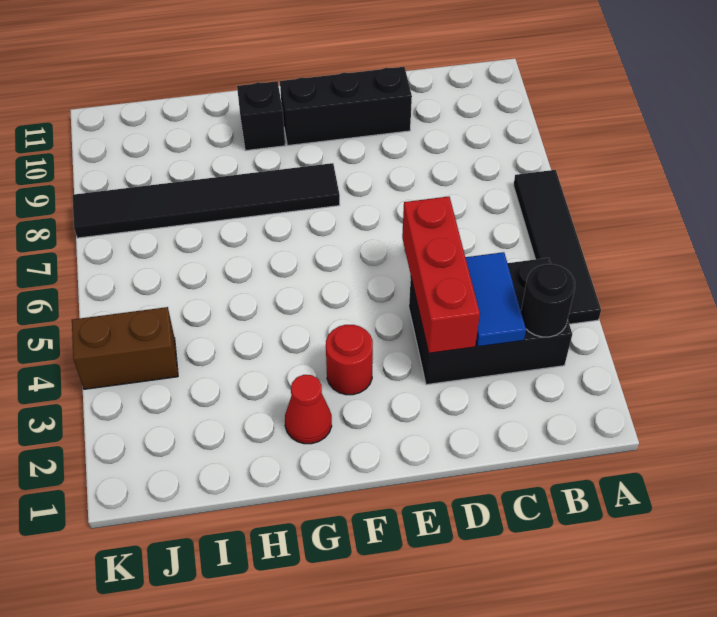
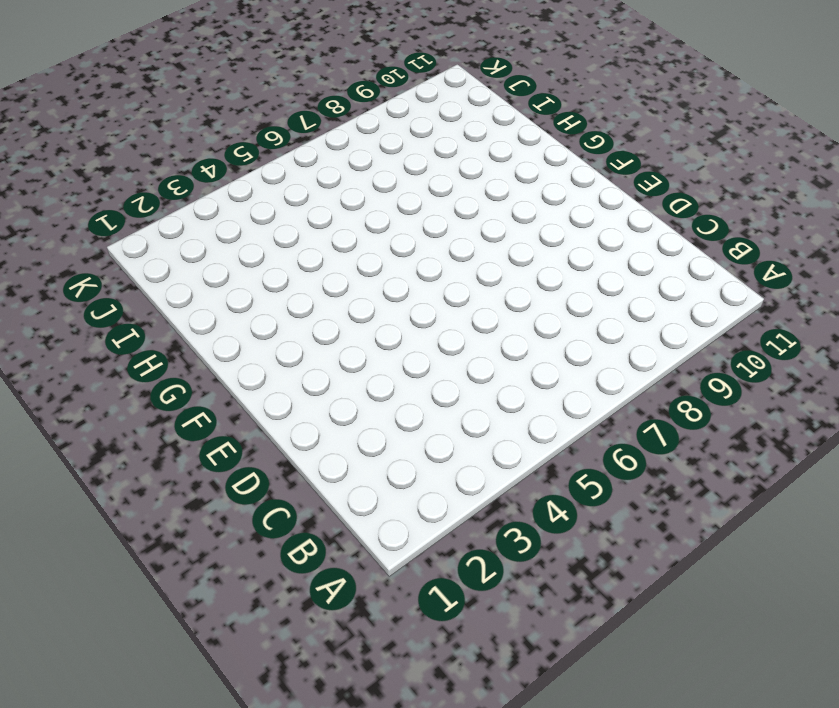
none -> black tile A4:A7 level 1
none -> black brick B3:D4 level 1

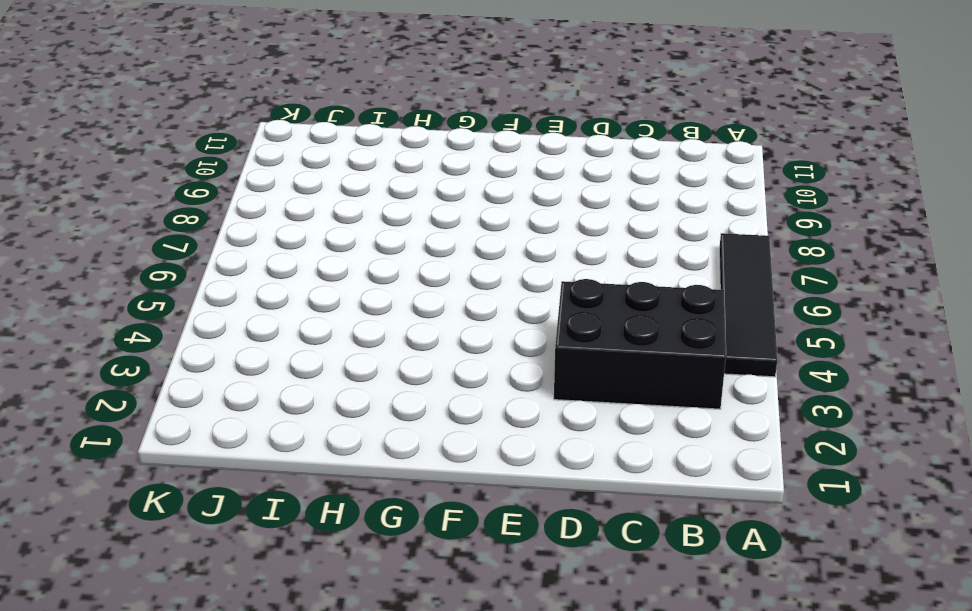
none -> black brick D10:F10 level 1
none -> red round brick F3 level 1

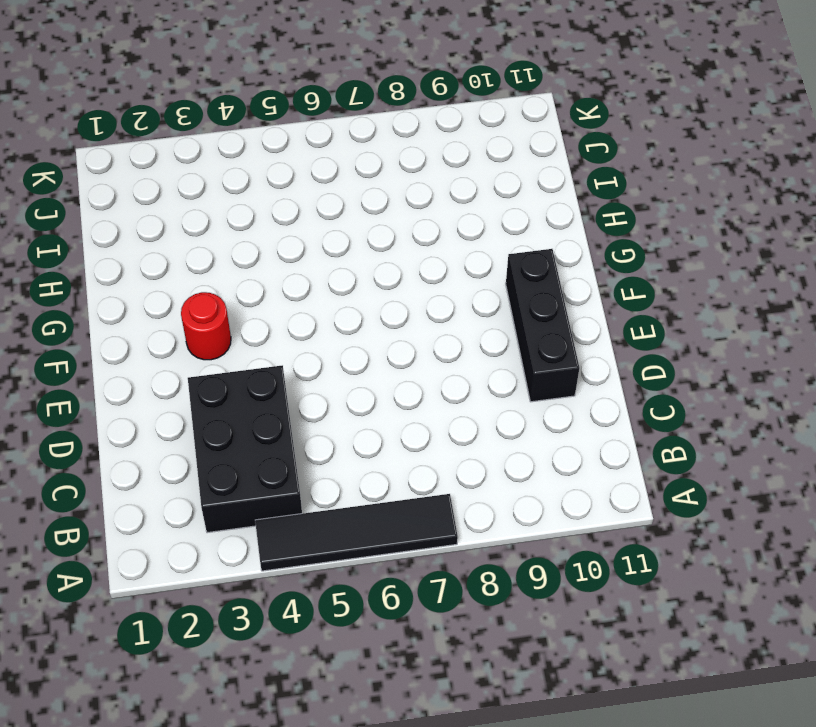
none -> black tile F8:K8 level 1
none -> red cone G2 level 1

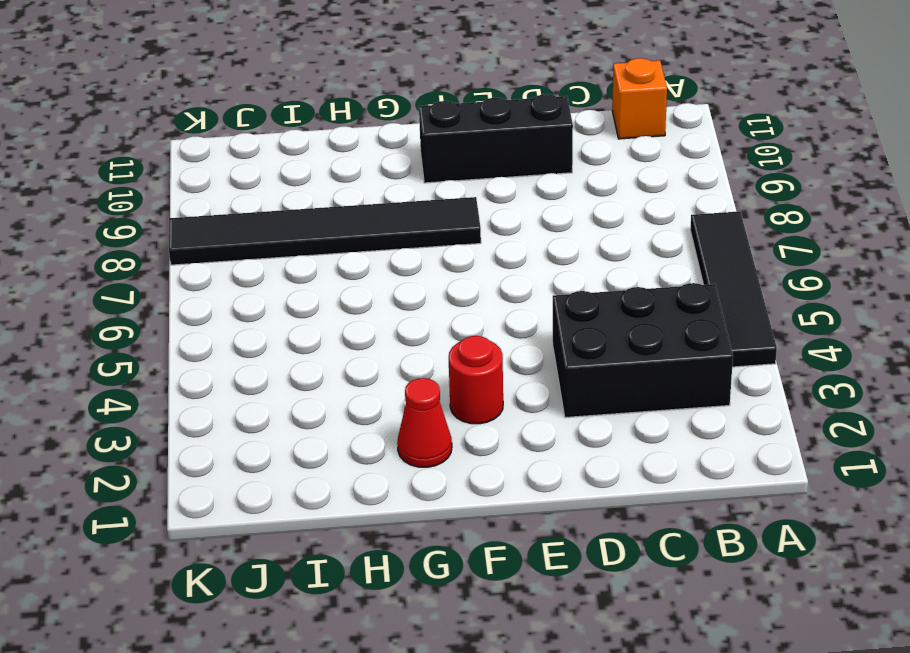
orange brick B11 level 1 -> none
none -> black brick G10 level 1
none -> brown brick J4:K4 level 1

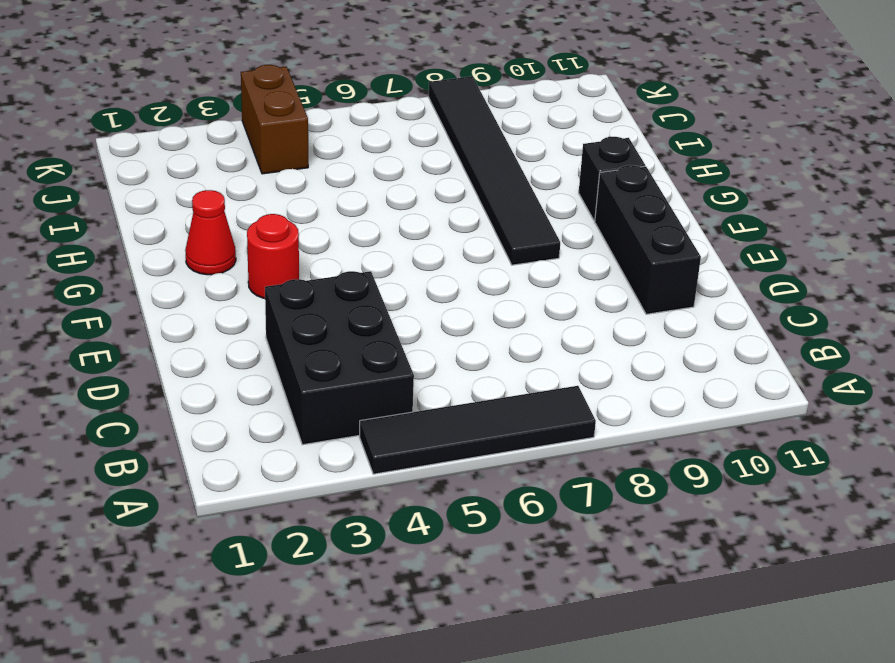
none -> black round brick B3 level 2
none -> blue tile C3:C4 level 2

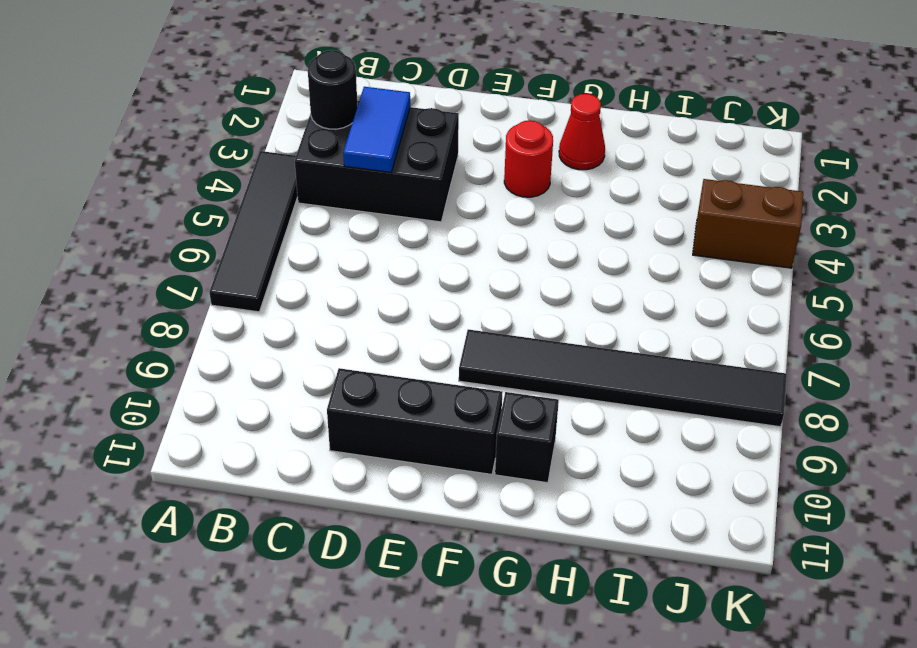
none -> red brick D3:D5 level 2

